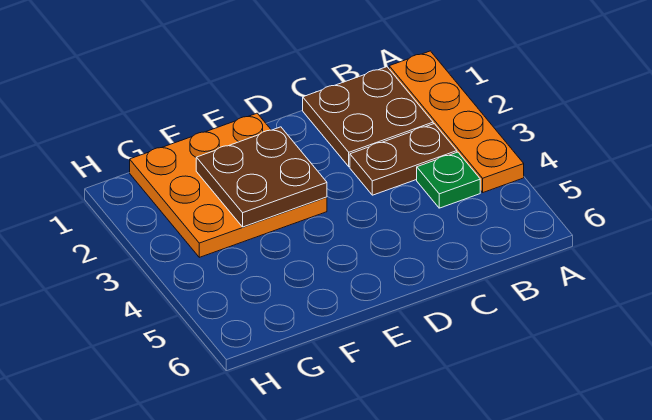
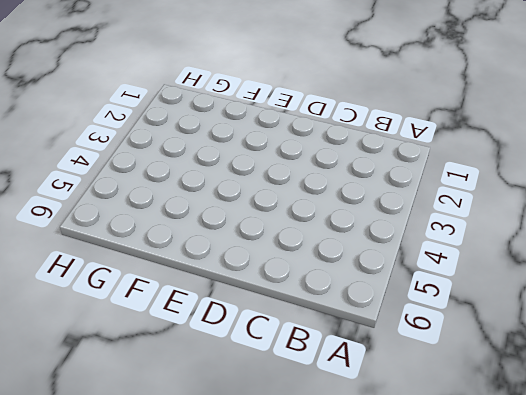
none -> orange plate A1:A4 level 1
none -> brown plate B1:C2 level 1

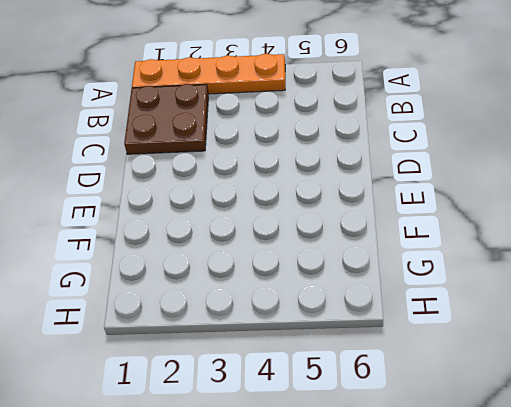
none -> brown plate B3:C3 level 1
none -> green plate B4 level 1

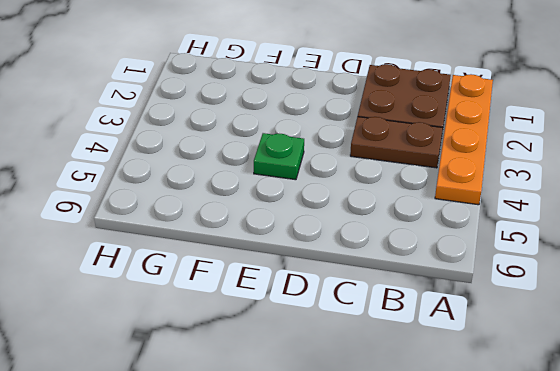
green plate E4 level 1 -> green plate B4 level 1
none -> orange plate E1:G3 level 1
none -> brown plate E2:F3 level 2

